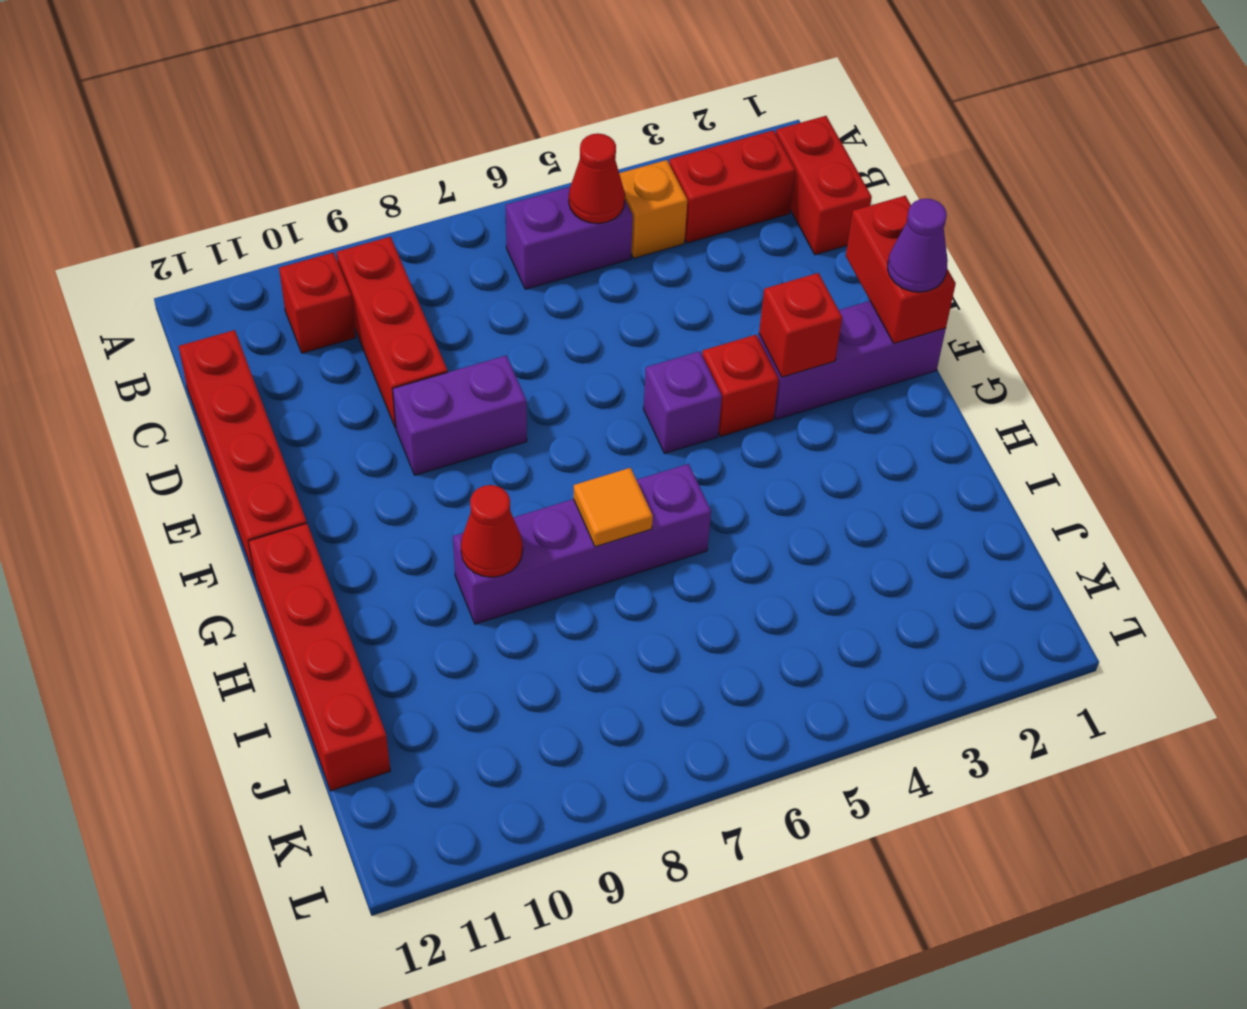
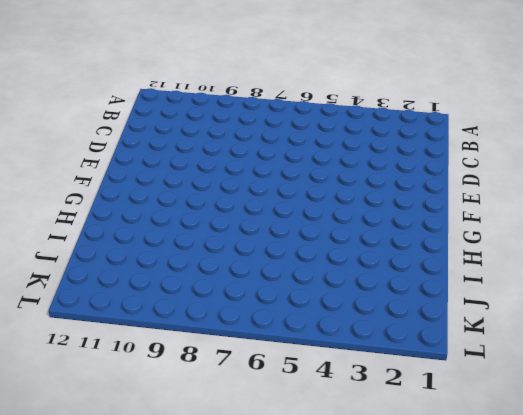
none -> red brick B1:C1 level 1
none -> red brick B2:B3 level 1
none -> orange brick B4 level 1

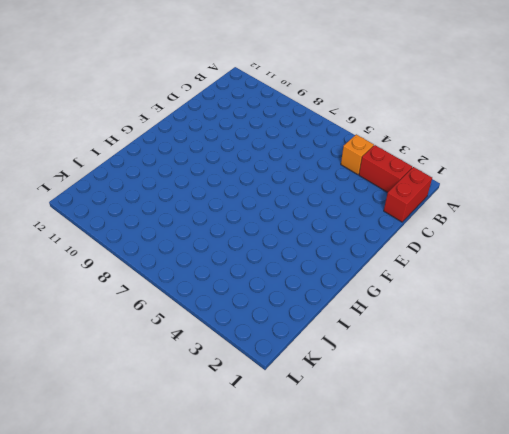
none -> purple brick B5:B6 level 1
none -> red brick B9:D9 level 1
none -> red brick B10 level 1

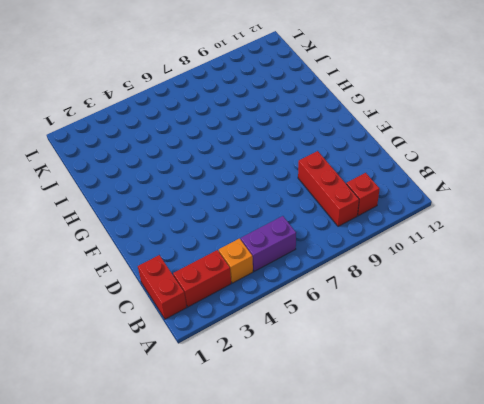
none -> red brick C12:F12 level 1
none -> purple brick E8:E9 level 1
none -> purple brick F1:F3 level 1

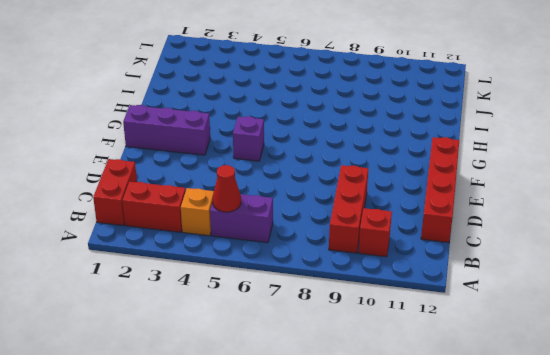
none -> purple brick E8:E9 level 1
none -> red brick F4 level 1
none -> red brick G12:J12 level 1

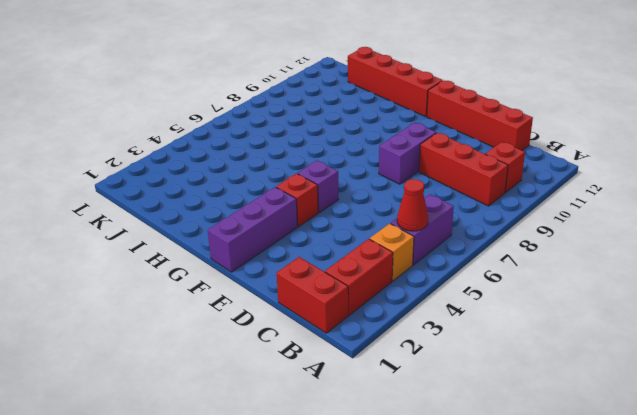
none -> purple brick H6:H9 level 1
none -> red brick E1:F1 level 2
none -> red brick F3 level 2

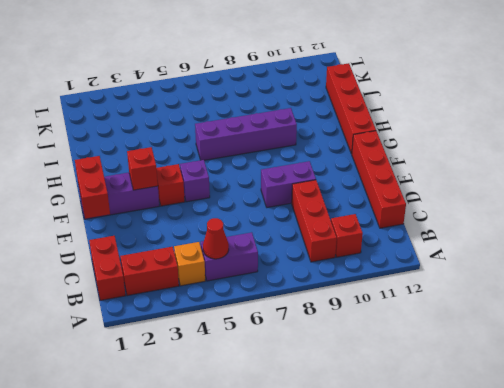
none -> orange tile H7 level 2
none -> red cone H9 level 2
none -> purple cone F1 level 3

